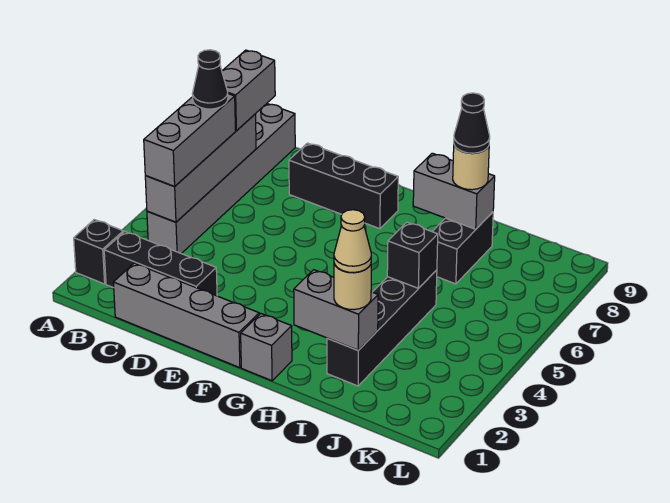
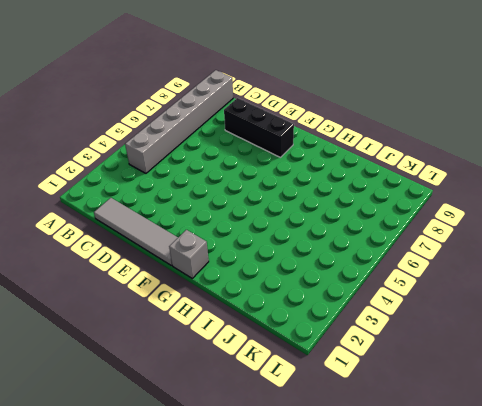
grey tile C1:F1 level 1 -> grey brick C1:F1 level 1
none -> black brick A2 level 1
none -> black brick B2:D2 level 1
none -> black brick I2:I5 level 1

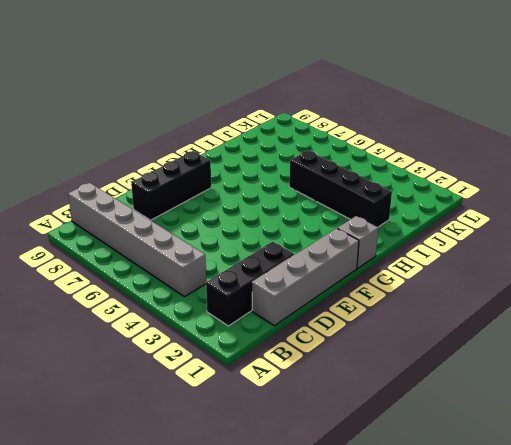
none -> black brick A2 level 1
none -> black brick I7:I8 level 1
none -> grey brick B4:B7 level 2

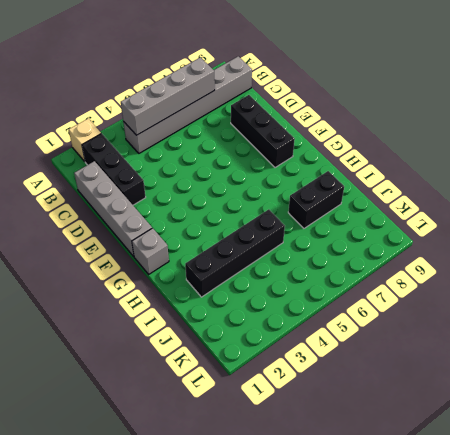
tan brick A2 level 1 -> black brick A2 level 1
none -> grey brick H2:I2 level 2
none -> grey brick H8:I8 level 2
none -> black brick I5 level 2

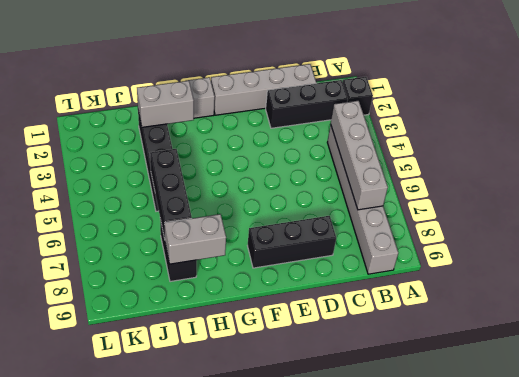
black brick I5:I7 level 2 -> black brick I5 level 2
none -> grey brick B4:B6 level 3
none -> grey brick B7:B8 level 3
none -> tan round brick I2 level 3

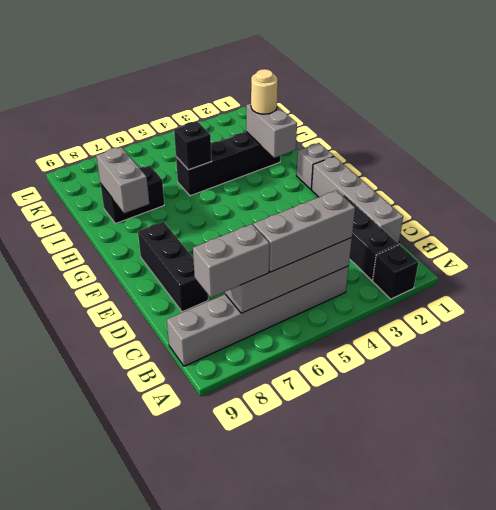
none -> tan round brick I8 level 3
none -> black cone B6 level 4
none -> tan cone I2 level 4

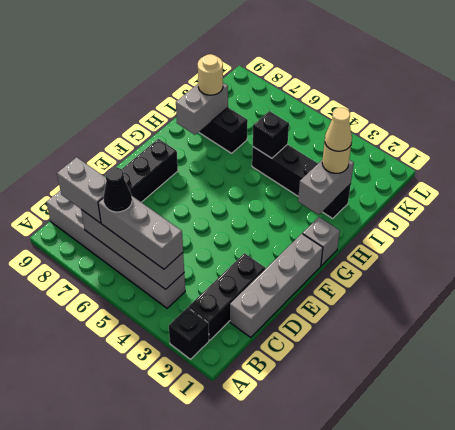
none -> black cone I8 level 4

